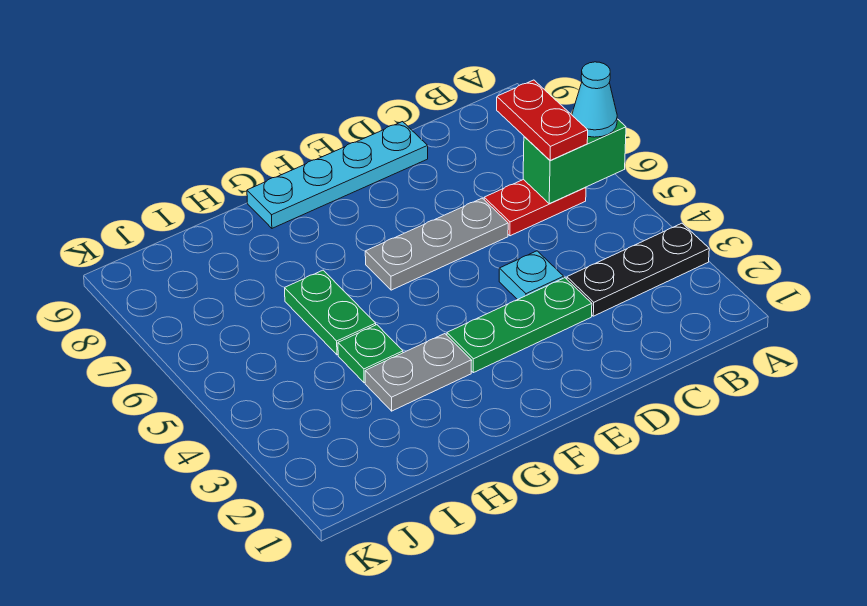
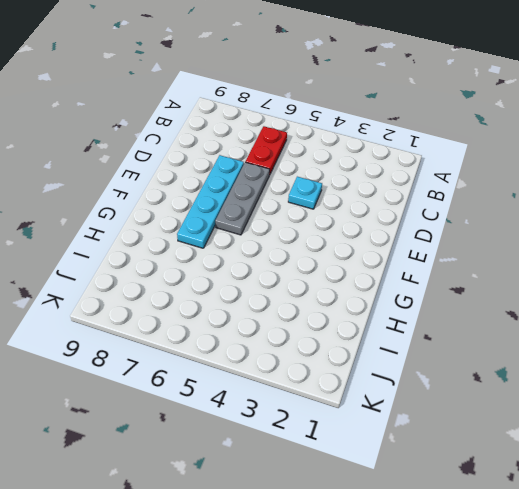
cyan plate D7:G7 level 1 -> cyan plate D9:G9 level 1
none -> black plate A3:C3 level 1
none -> green plate D3:F3 level 1
none -> grey plate G3:H3 level 1

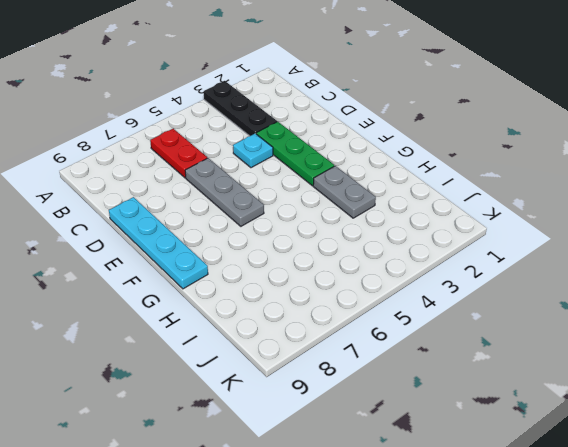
none -> green plate H4 level 1
none -> green plate H5:H6 level 1
none -> green brick A6:B6 level 2

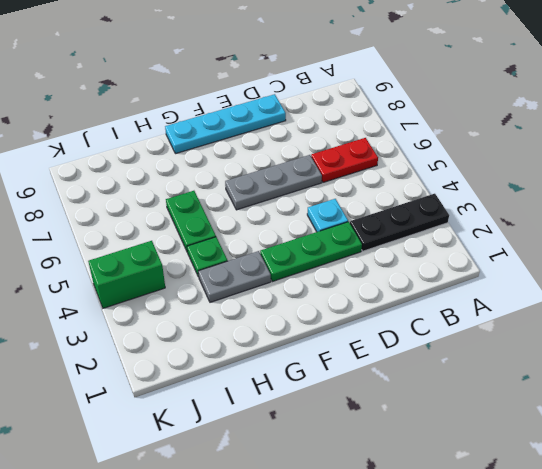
green brick J4:K4 level 1 -> green brick A6:B6 level 2
none -> cyan cone A6 level 3
none -> red plate B6:B7 level 3

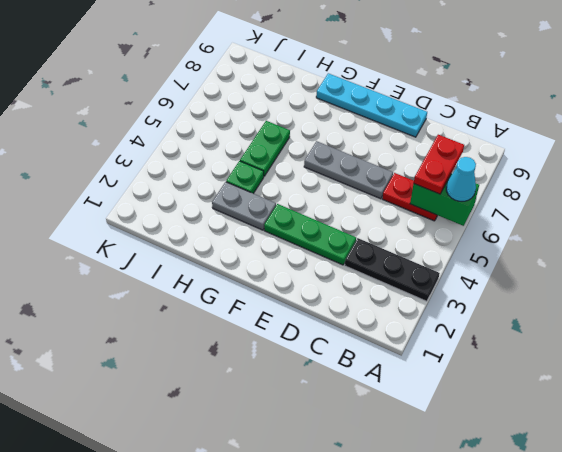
none -> cyan plate D4 level 1

